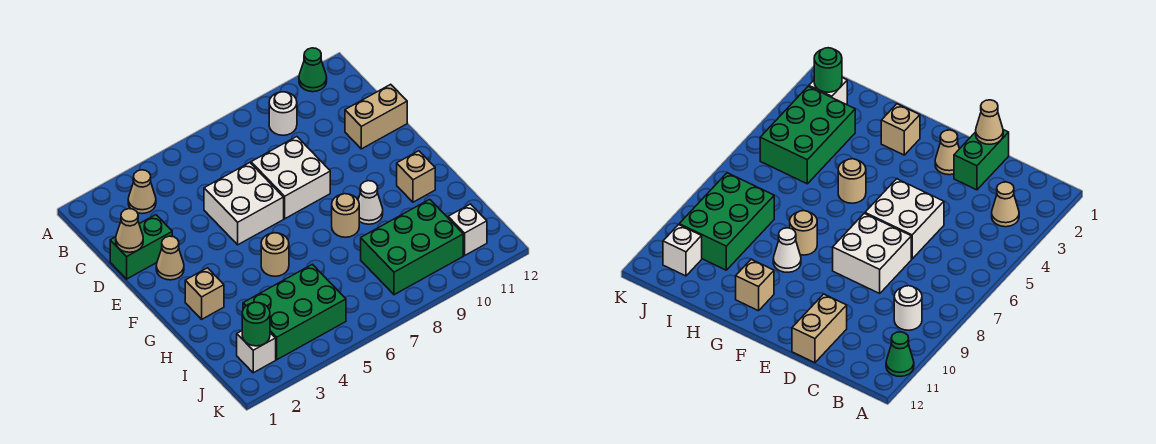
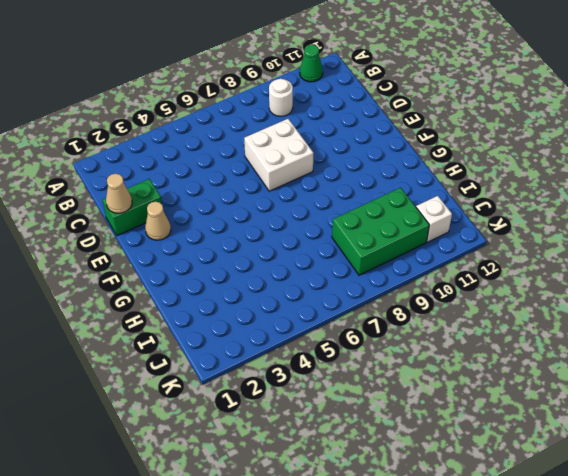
none -> tan cone B3 level 1
none -> white brick D5:E6 level 1
none -> tan brick D11:D12 level 1

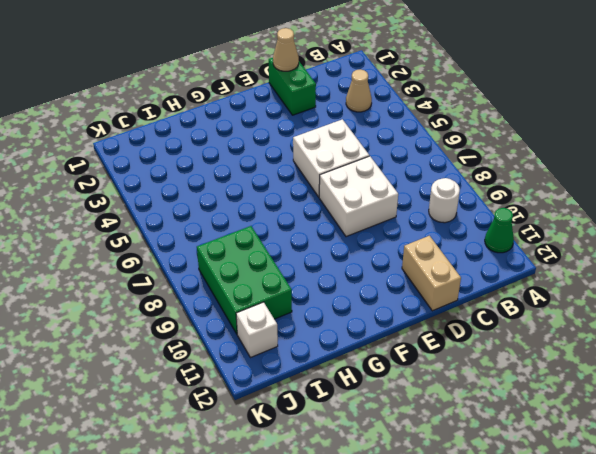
none -> tan cone E2 level 1
none -> tan brick G2 level 1
none -> tan round brick G5 level 1

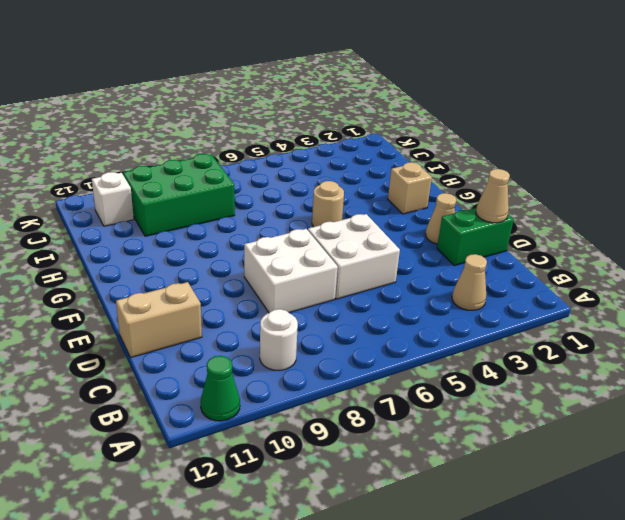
none -> tan round brick G8 level 1
none -> white cone G9 level 1
none -> tan brick G11 level 1

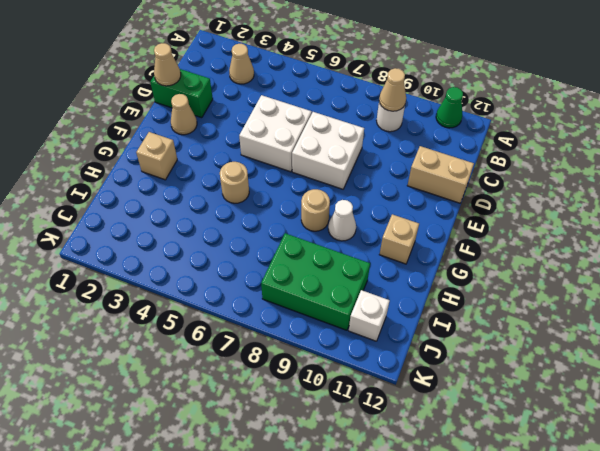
tan cone B9 level 2 -> none
none -> green brick I3:J5 level 1
none -> white brick J2 level 1
none -> green round brick J2 level 2

